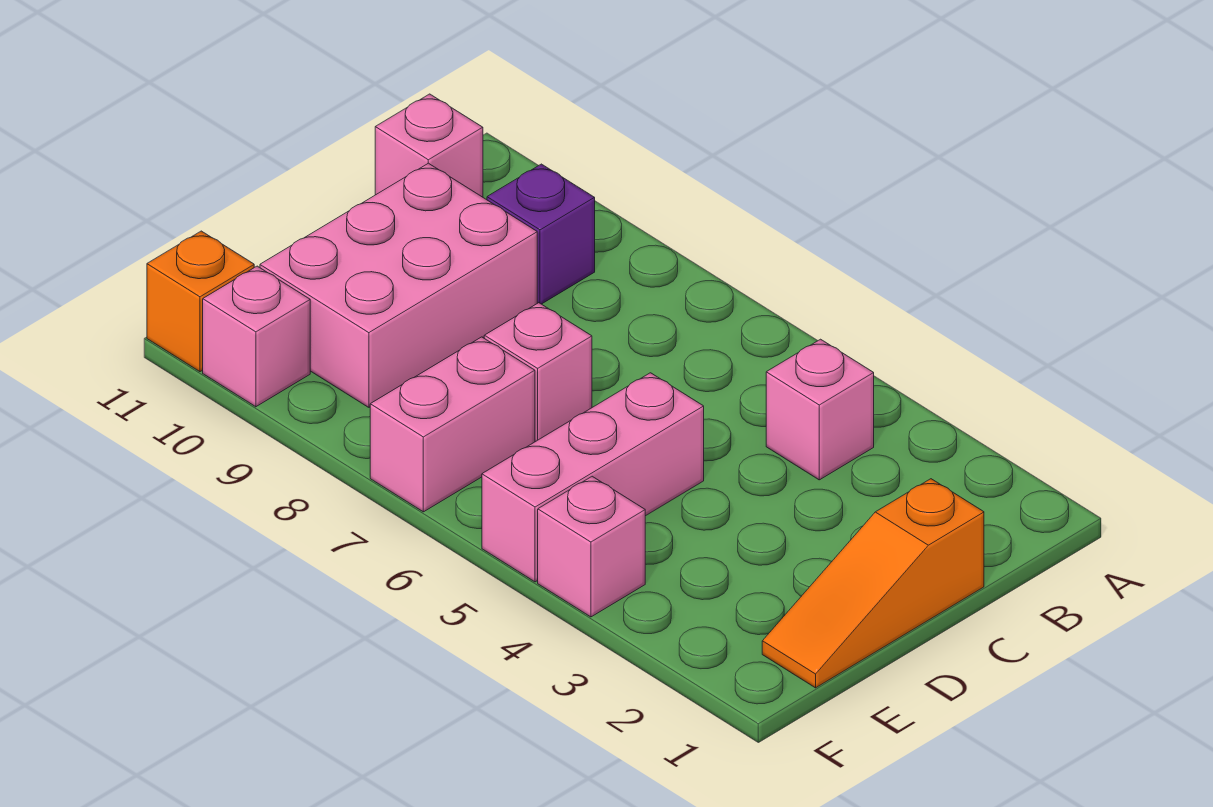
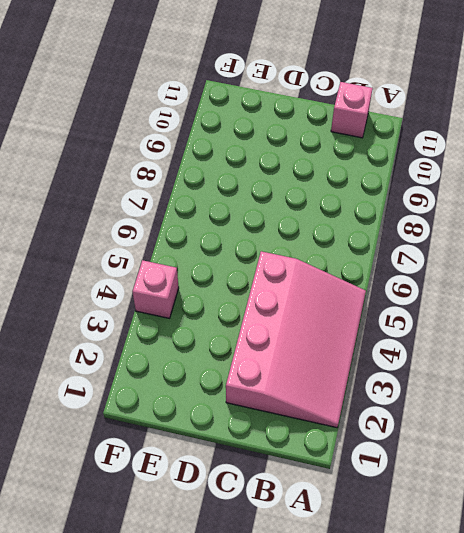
pink slope A2:C5 level 1 top C -> pink brick B4 level 1
none -> purple brick B9 level 1
none -> orange slope C1:E1 level 1 top C

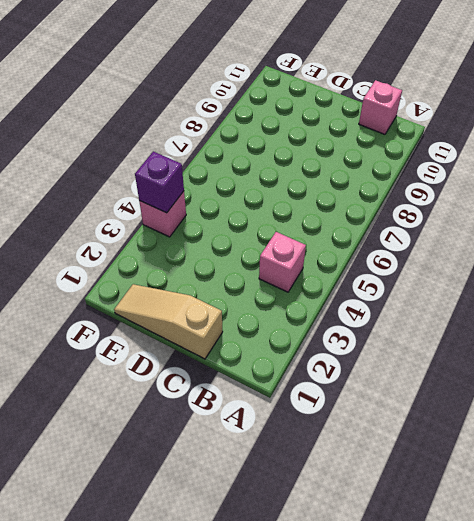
tan slope C1:E1 level 1 top C -> orange slope C1:E1 level 1 top C
purple brick F4 level 2 -> purple brick B9 level 1
none -> pink brick C9:E10 level 1
none -> pink brick D5:F5 level 1

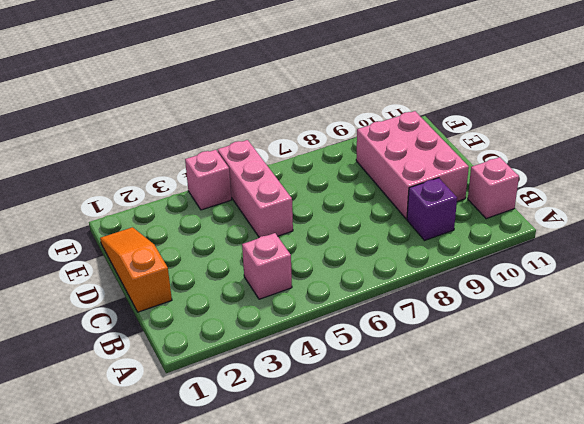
none -> pink brick D7 level 1
none -> pink brick E7:F7 level 1

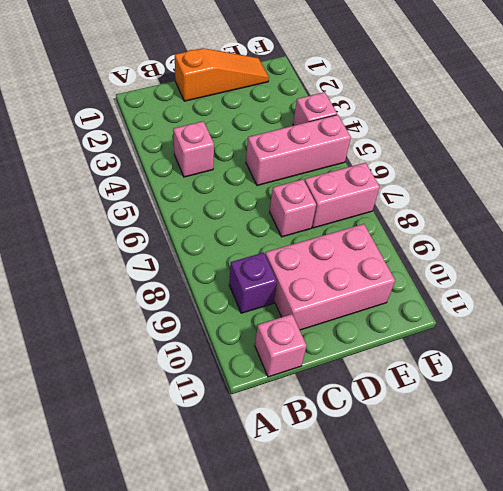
none -> pink brick F10 level 1
none -> orange brick F11 level 1

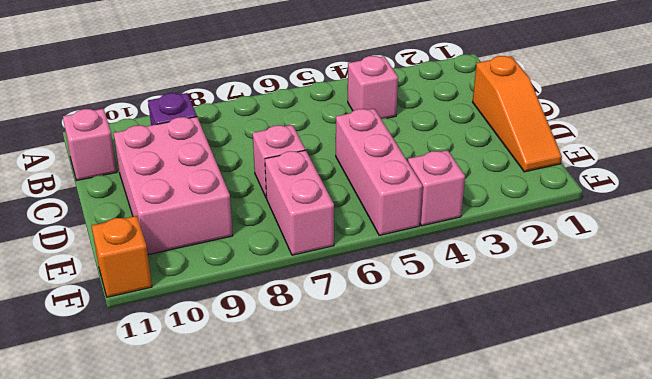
none -> pink brick F10 level 1

